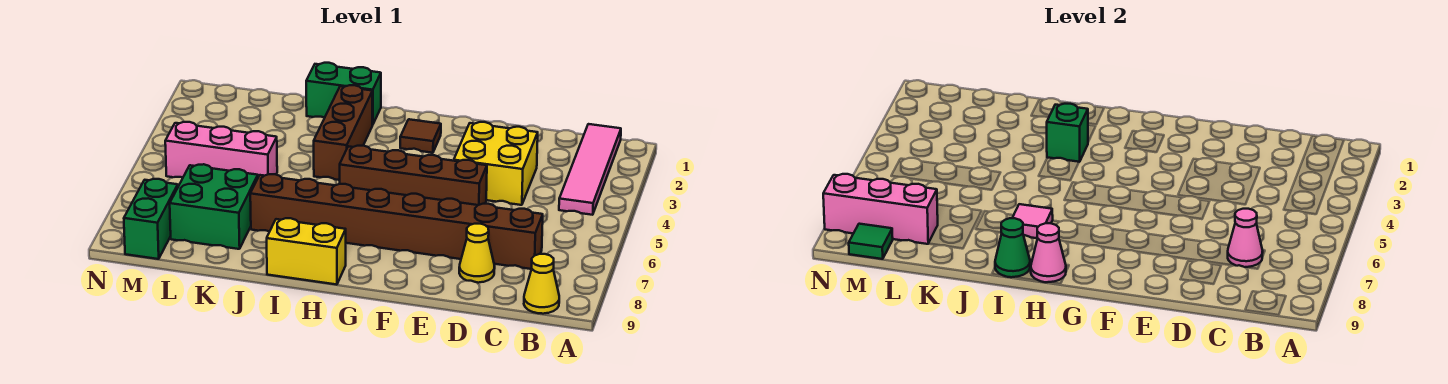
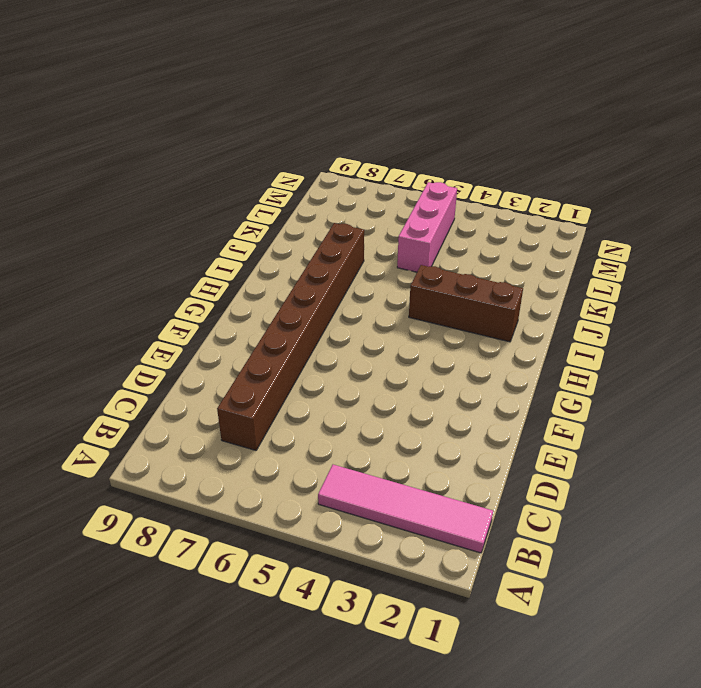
none -> yellow cone B9 level 1
none -> yellow brick D3:E4 level 1
none -> yellow cone D8 level 1

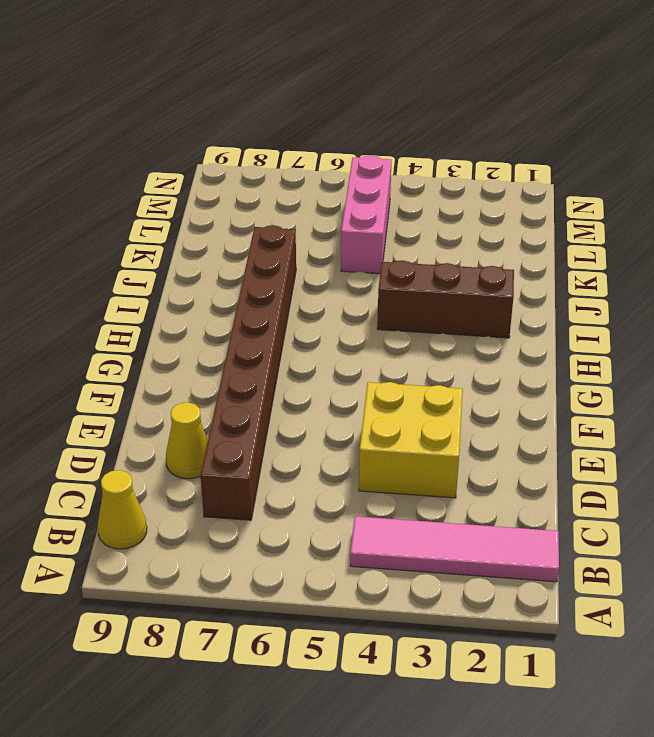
none -> brown brick E5:H5 level 1
none -> brown tile G2 level 1
none -> yellow brick H9:I9 level 1

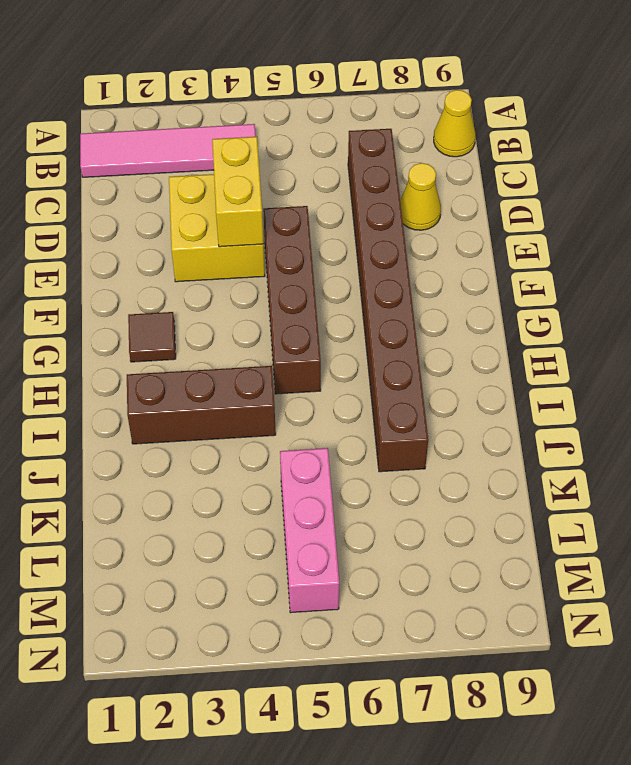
yellow brick D4:E4 level 2 -> yellow brick H9:I9 level 1
none -> green brick I1:J1 level 1
none -> green brick K7:L8 level 1
none -> green brick M8:M9 level 1

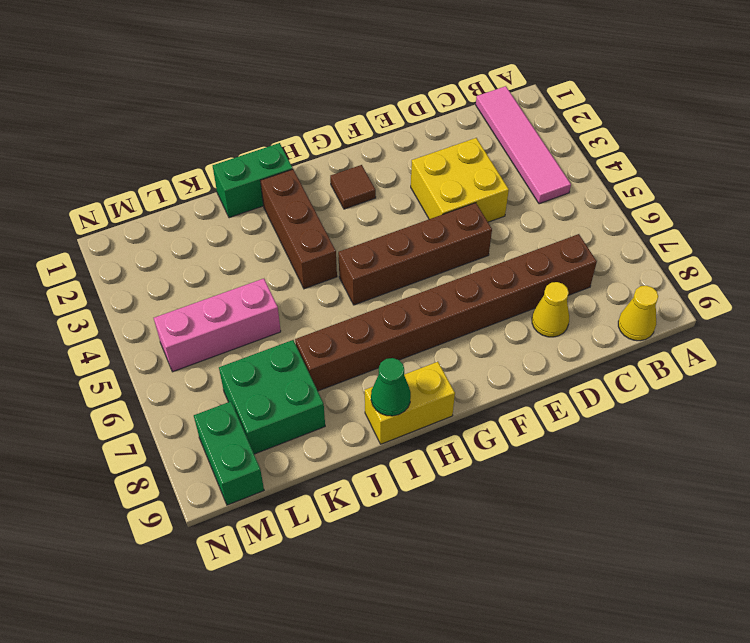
none -> pink cone C7 level 2
none -> pink cone H9 level 2
none -> green brick I3 level 2

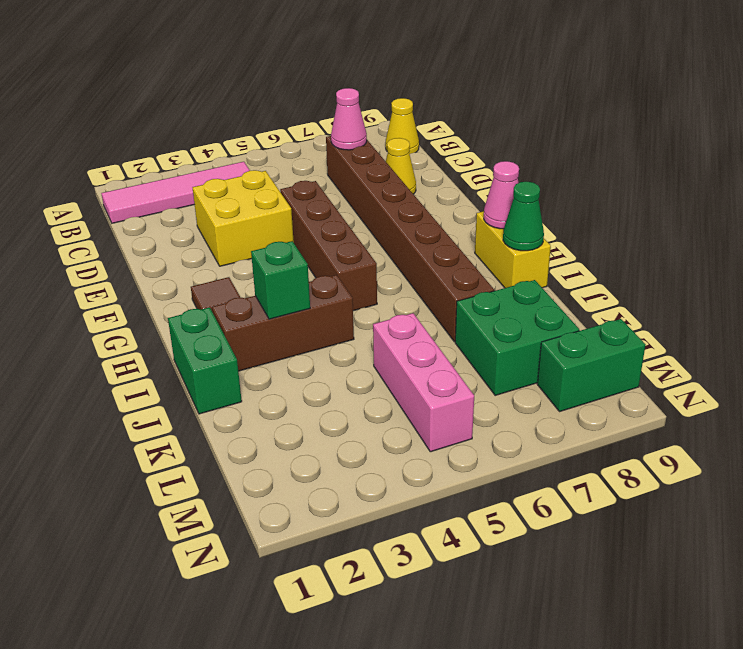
none -> pink tile I7 level 2
none -> pink brick L8:N8 level 2
none -> green tile M9 level 2

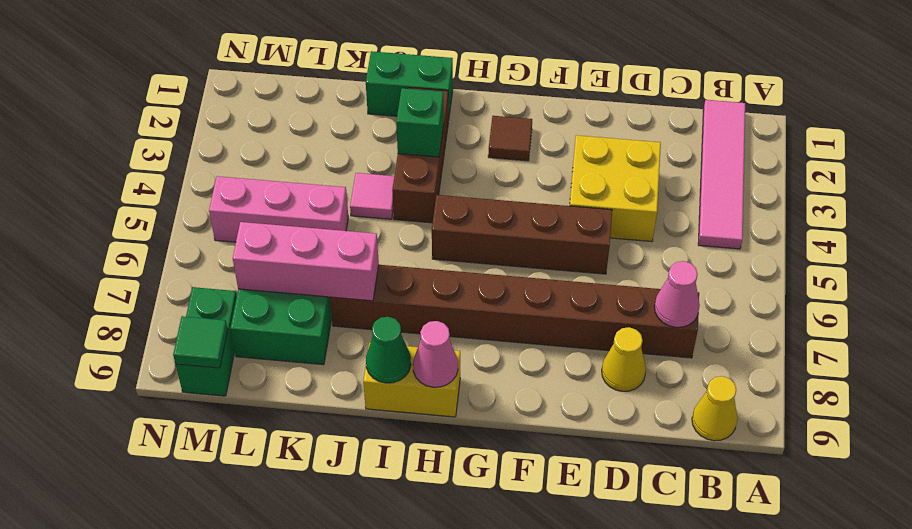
pink tile J4 level 1 -> pink tile I7 level 2
pink brick J7:L7 level 2 -> pink brick L8:N8 level 2

